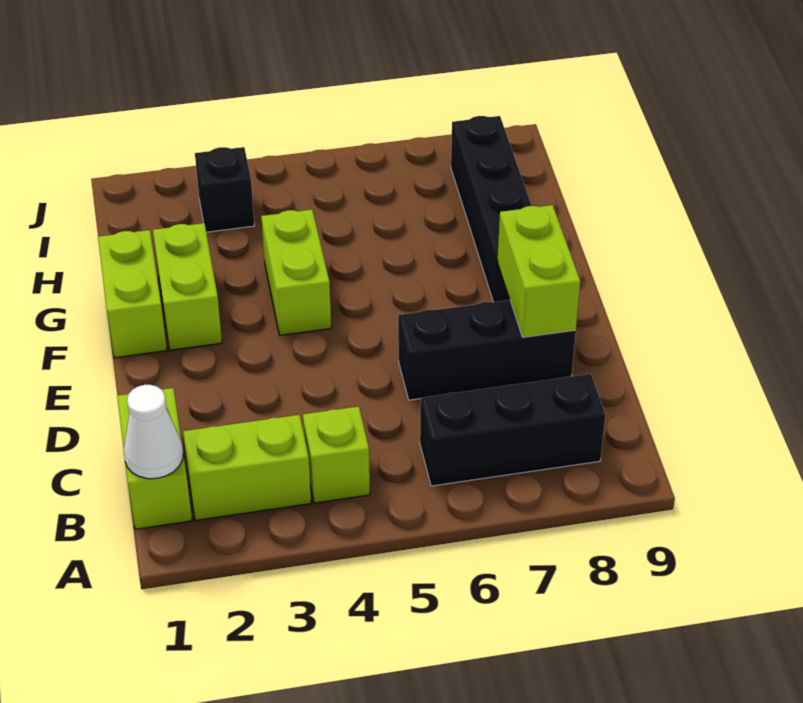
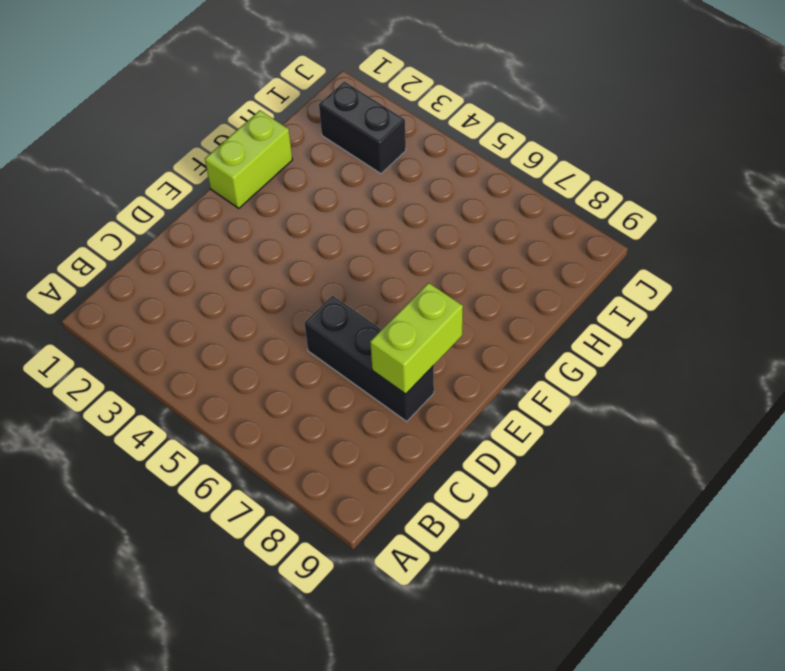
black brick I2:I3 level 1 -> black brick I3 level 1
none -> lime brick B1:C1 level 1
none -> lime brick B2:B3 level 1
none -> lime brick B4 level 1

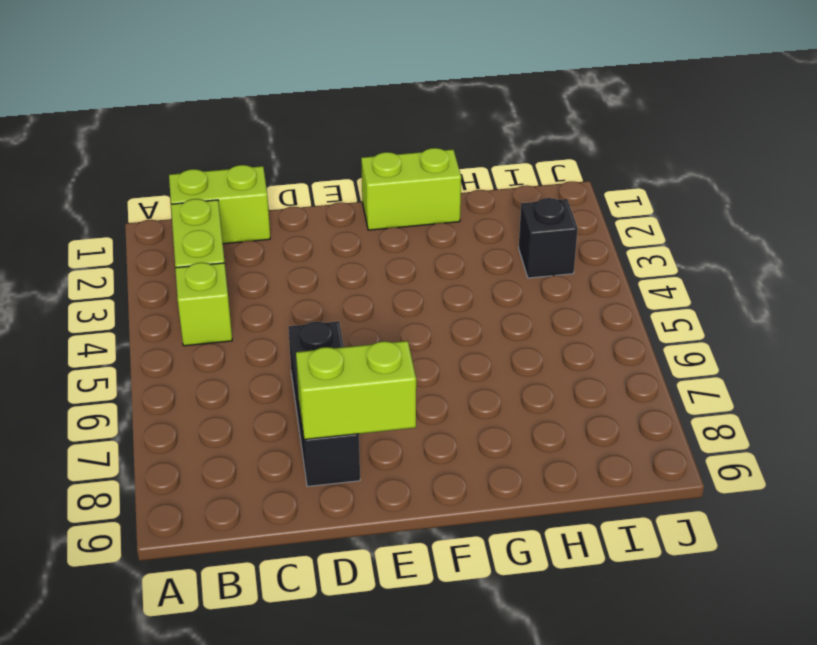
none -> black brick B6:B8 level 1
none -> lime brick F2:G2 level 1
none -> lime brick F4:G4 level 1

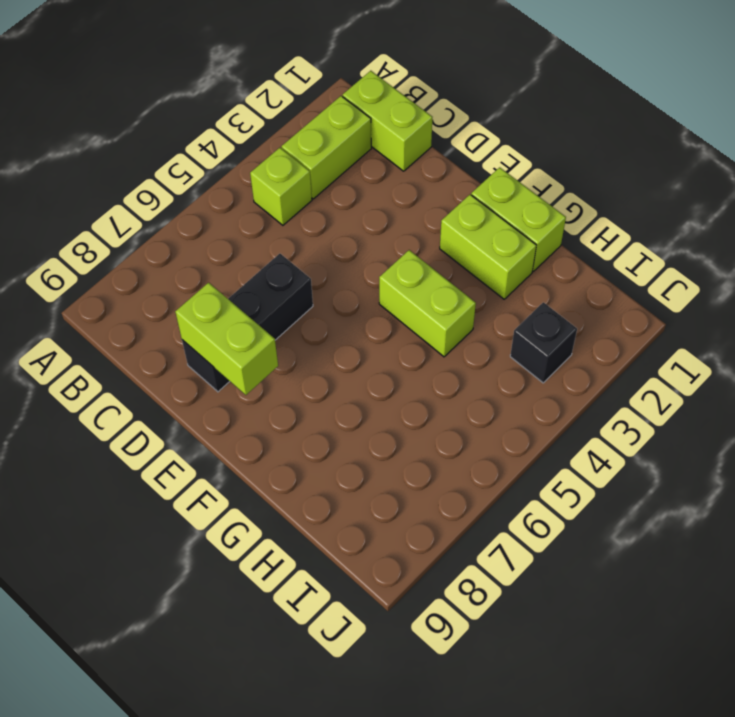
none -> black brick B6:B8 level 1
none -> black brick F8:I8 level 1
none -> white cone B1 level 2

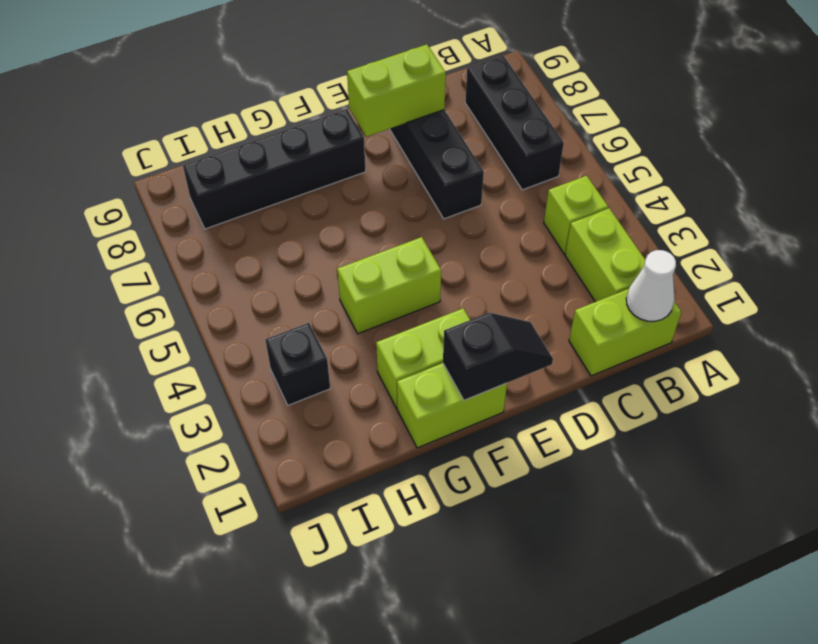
black slope E1:F1 level 2 top F -> none

